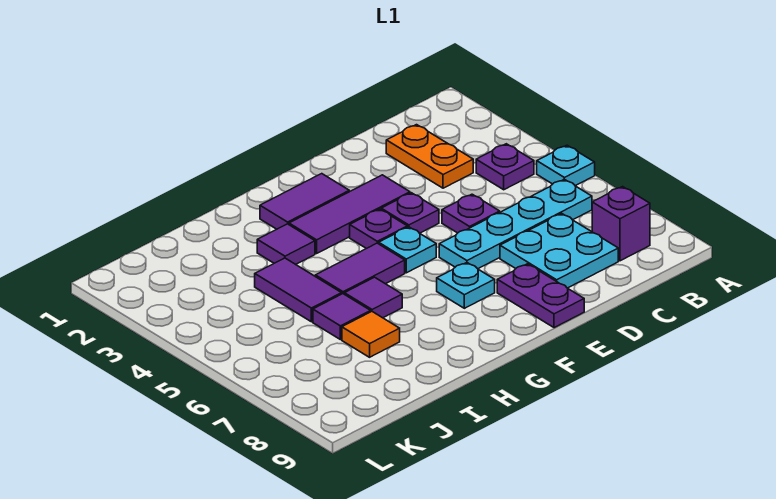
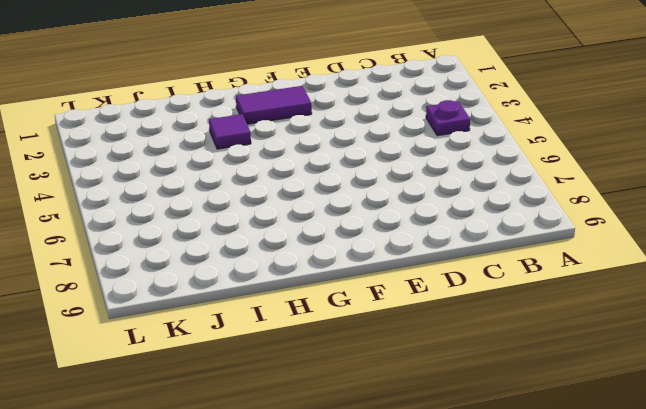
none -> cyan plate A5 level 1
none -> cyan plate B6:E6 level 1
none -> purple brick B8 level 1

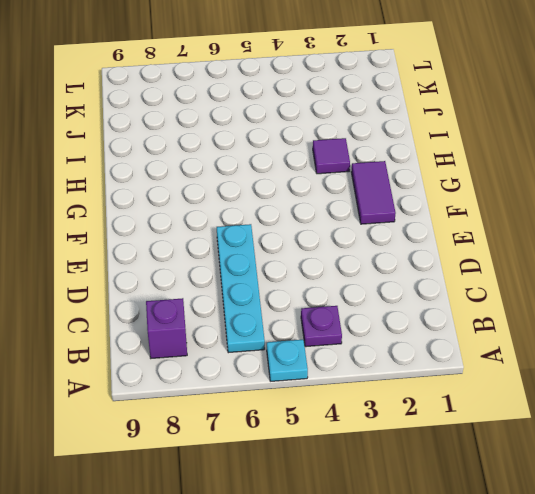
none -> orange plate C2:C3 level 1
none -> cyan plate C7:D8 level 1
none -> purple plate D5 level 1

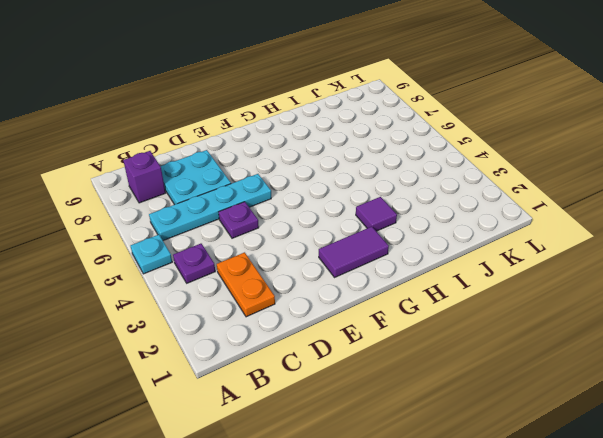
none -> purple tile E3:G3 level 1
none -> purple plate E4 level 1
none -> purple plate E8:E9 level 1

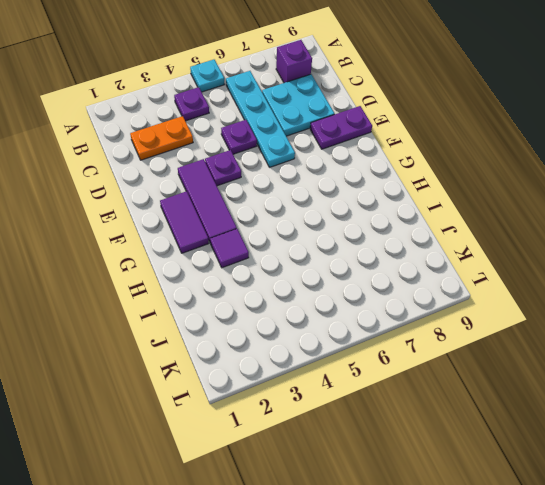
none -> purple plate F4 level 1
none -> cyan plate F5 level 1
none -> cyan plate F7 level 1

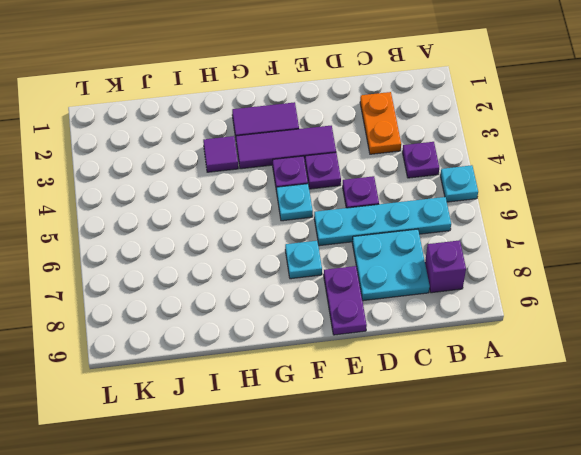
none -> purple tile G5:H5 level 1
none -> purple tile H6 level 1
none -> purple tile I4:I5 level 1

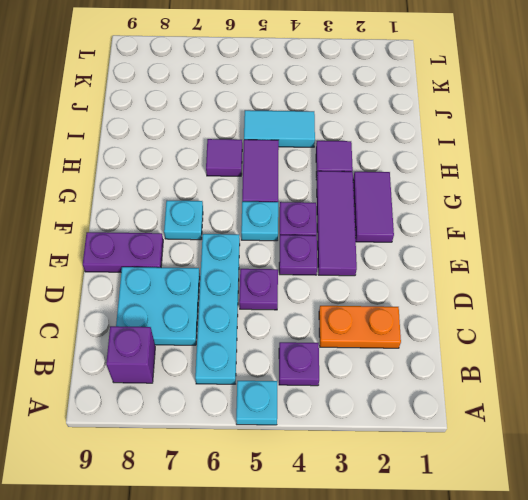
cyan tile I4:I5 level 1 -> purple tile I4:I5 level 1
none -> purple tile I6 level 1
none -> orange tile I7 level 1

